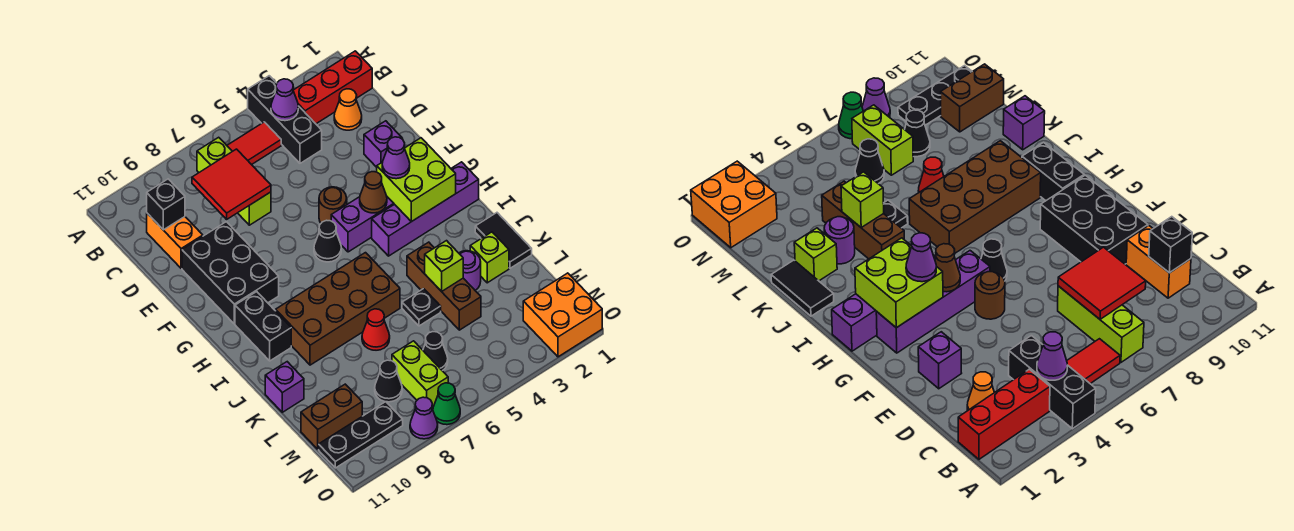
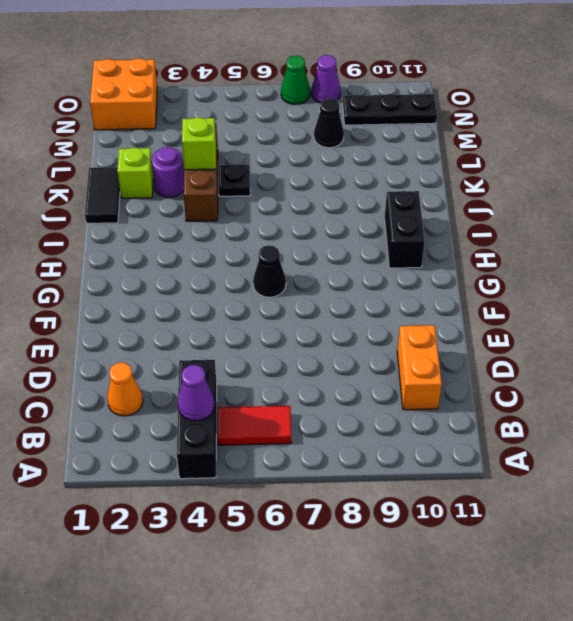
none -> red brick B1:B3 level 1
none -> lime brick B7:D7 level 1
none -> purple brick E2 level 1
none -> black brick E9:G10 level 1

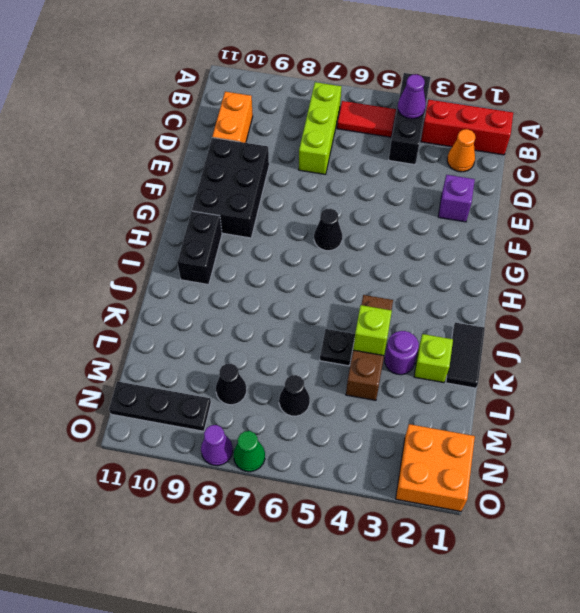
none -> brown round brick F5 level 1
none -> purple brick G2:G5 level 1
none -> purple brick H1:H4 level 1
none -> brown brick I6:J9 level 1

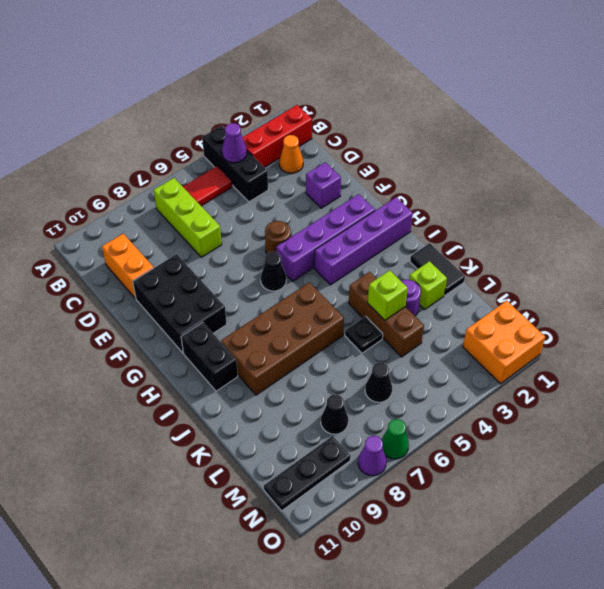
none -> red cone K7 level 1
none -> purple brick K11 level 1
none -> lime brick M7:N7 level 1
none -> brown brick M10:M11 level 1

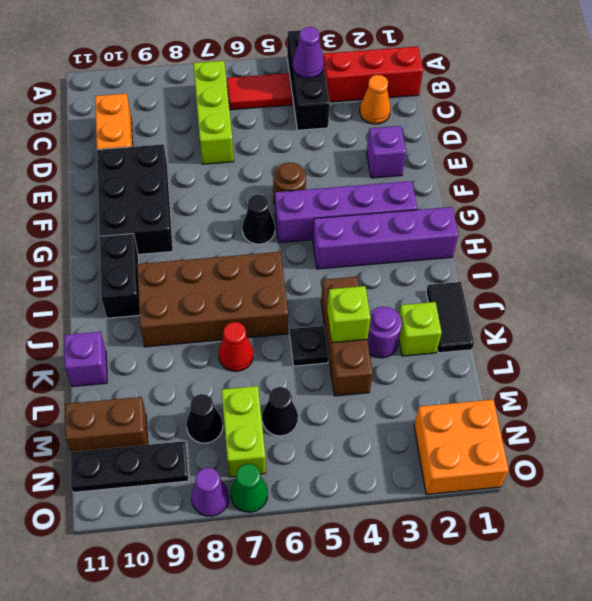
none -> red tile C7:D8 level 2
none -> black brick C10 level 2
none -> lime brick G2:H3 level 2
none -> brown cone G4 level 2

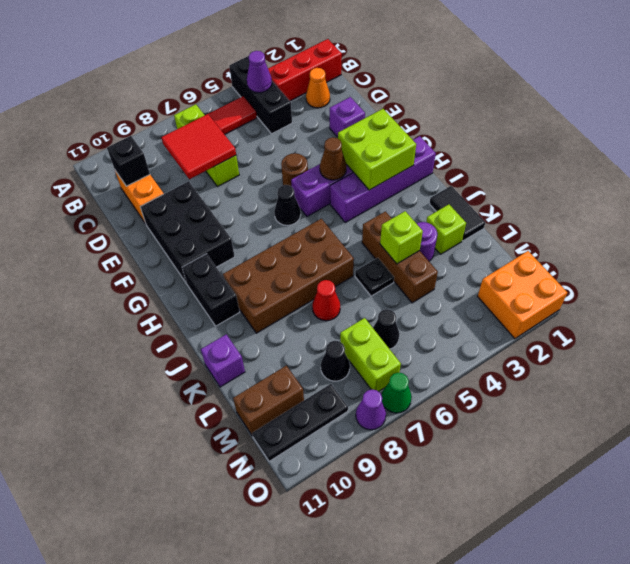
none -> purple cone G3 level 3

